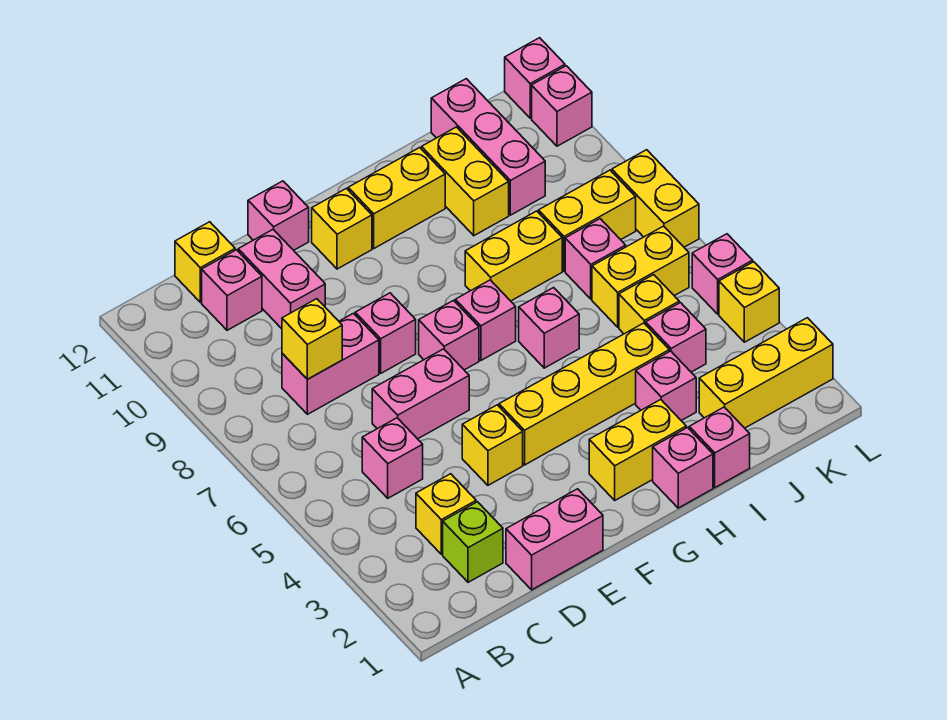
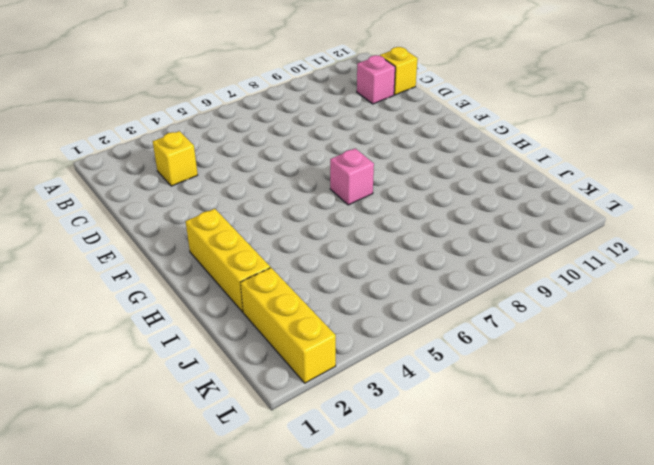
yellow brick G2:I2 level 1 -> yellow brick G2:H2 level 1
none -> lime brick C2 level 1
none -> pink brick C5 level 1
none -> pink brick C8:D8 level 1
none -> pink brick D1:E1 level 1

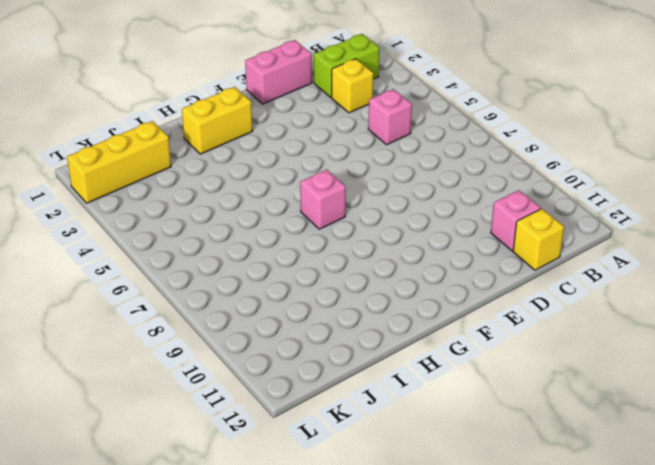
lime brick B2:C2 level 1 -> lime brick C2 level 1
none -> pink brick C8:D8 level 1
none -> pink brick D6:E6 level 1
none -> pink brick D10:D11 level 1
none -> yellow brick E4 level 1

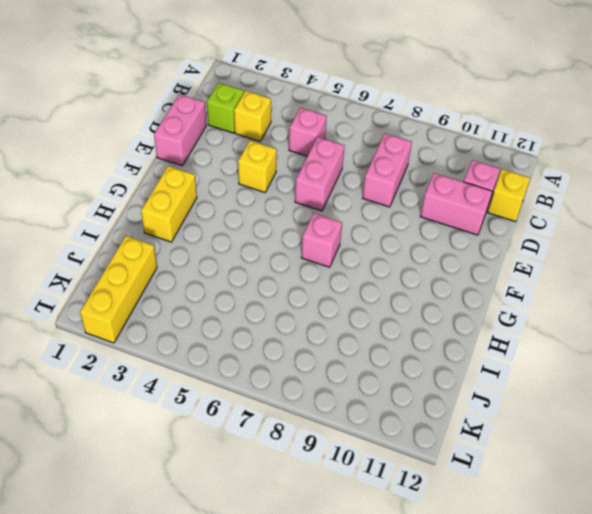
none -> pink brick E8 level 1
none -> pink brick E12 level 1
none -> yellow brick F4:I4 level 1
none -> pink brick F7 level 1

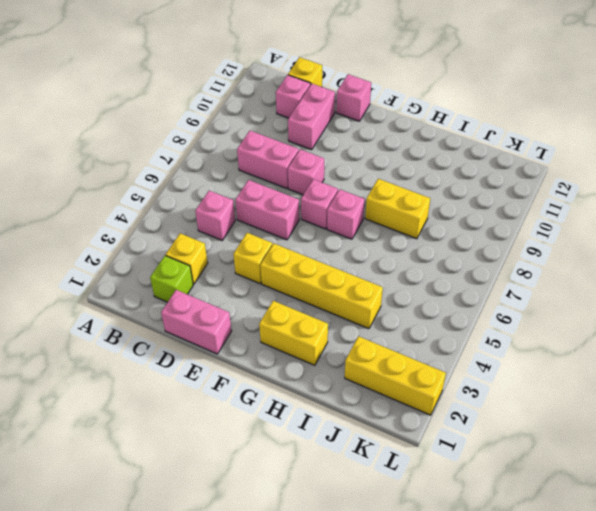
none -> yellow brick F11 level 1
none -> yellow brick G11:H11 level 1
none -> pink brick H1 level 1
none -> pink brick H6 level 1

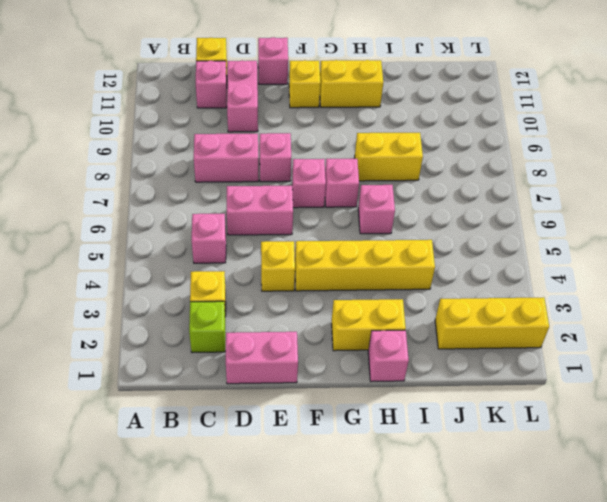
none -> pink brick I1 level 1
none -> pink brick I3 level 1
none -> yellow brick I10:I11 level 1
none -> pink brick J4 level 1

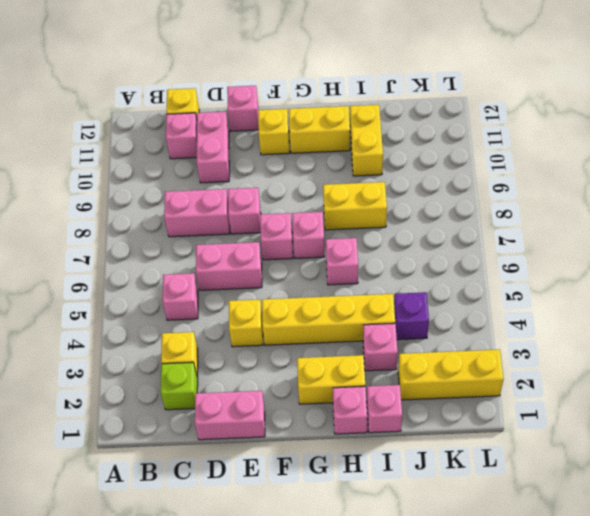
purple brick J4 level 1 -> pink brick J4 level 1
none -> yellow brick J5 level 1
none -> yellow brick J6:K6 level 1
none -> pink brick J7 level 1
none -> yellow brick J8:K8 level 1

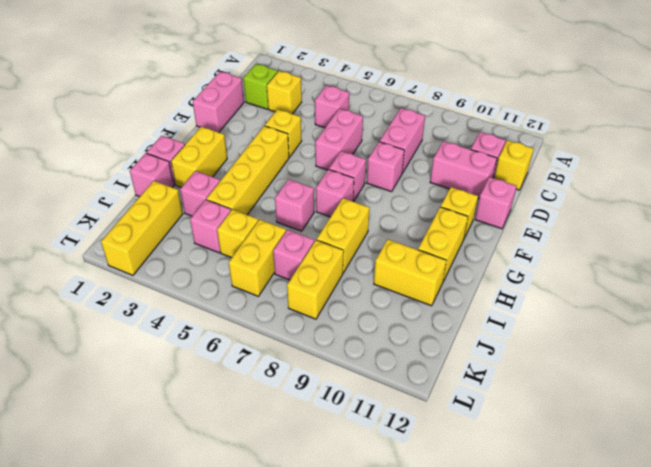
none -> pink brick J10:J12 level 1
none -> yellow brick L4 level 1
none -> pink brick L5 level 1
none -> yellow brick L7:L8 level 1

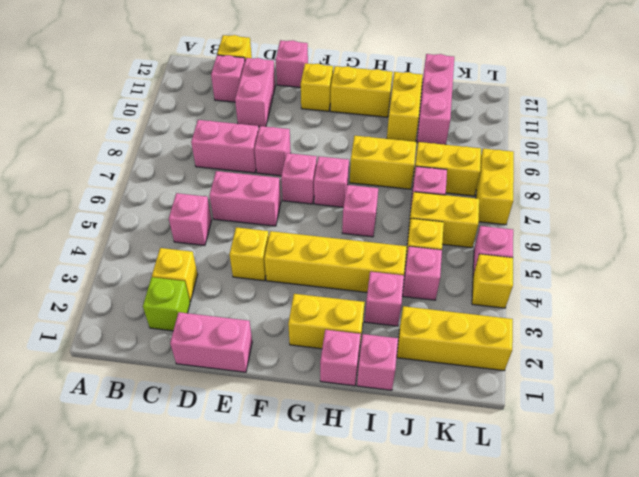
none -> pink brick L11 level 1
none -> pink brick L12 level 1
none -> yellow brick C8 level 2

